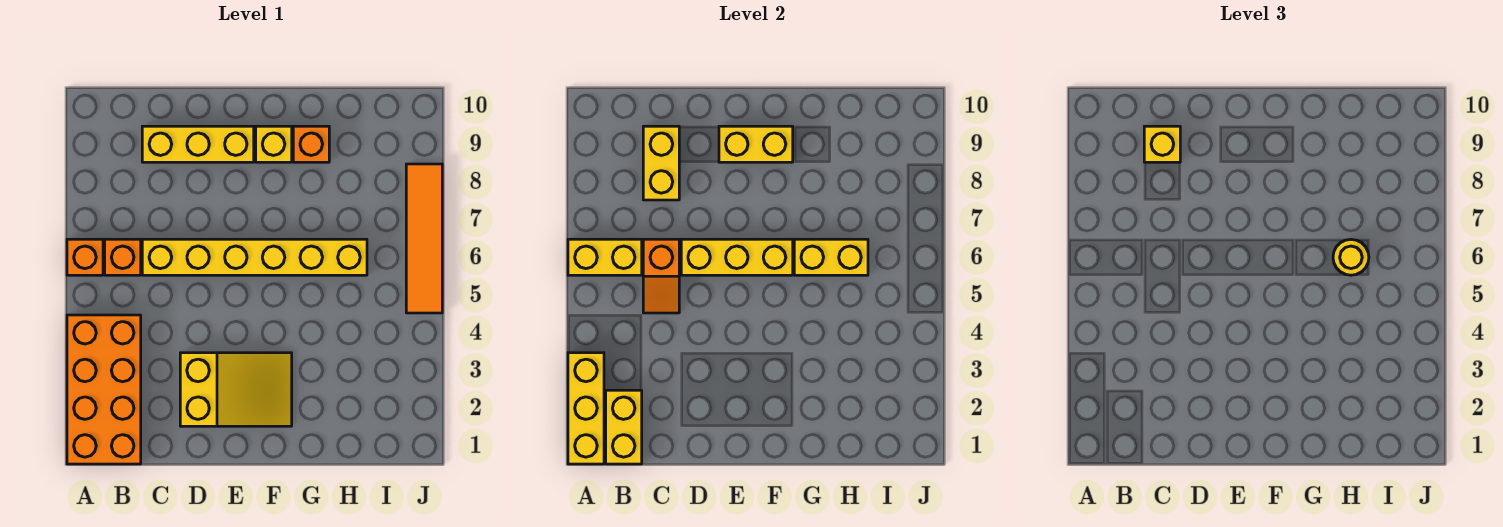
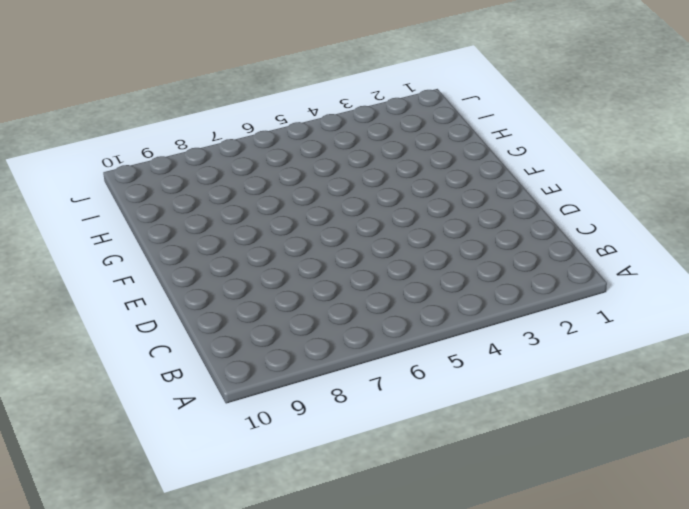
none -> orange brick A1:B4 level 1
none -> orange brick A6 level 1
none -> orange brick B6 level 1

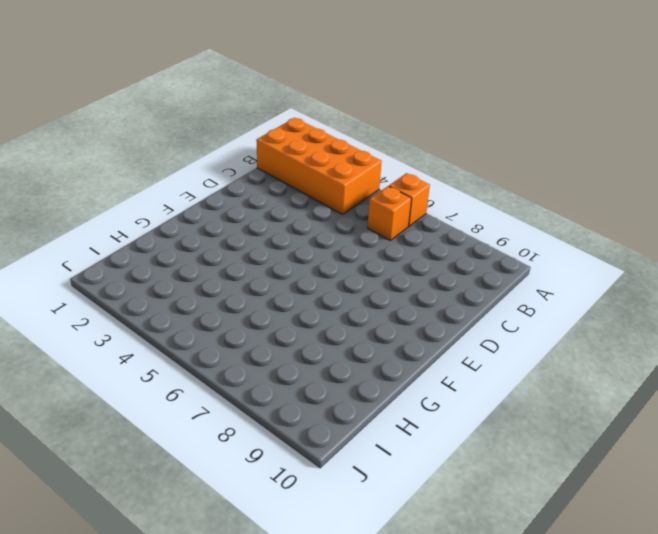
none -> yellow brick C6:H6 level 1
none -> yellow brick C9:E9 level 1
none -> yellow slope D2:F3 level 1 top D

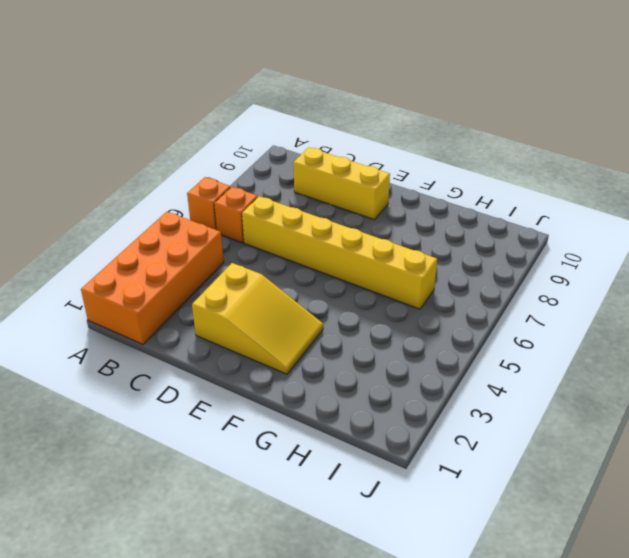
none -> yellow brick F9 level 1
none -> orange brick G9 level 1
none -> orange tile J5:J8 level 1

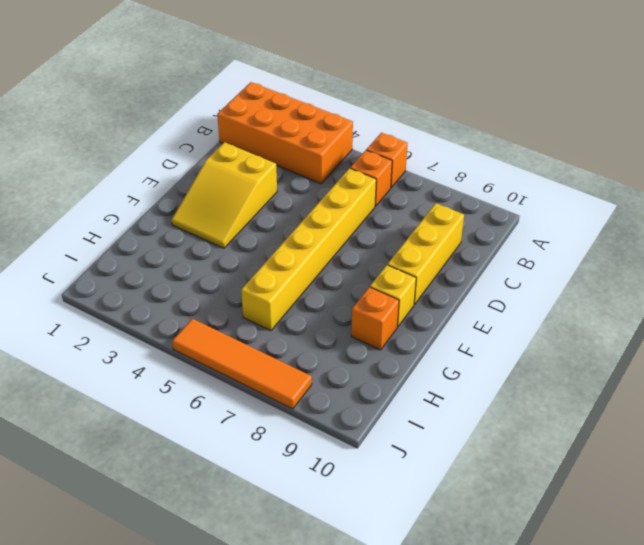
none -> yellow brick A1:A3 level 2
none -> yellow brick A6:B6 level 2
none -> yellow brick B1:B2 level 2

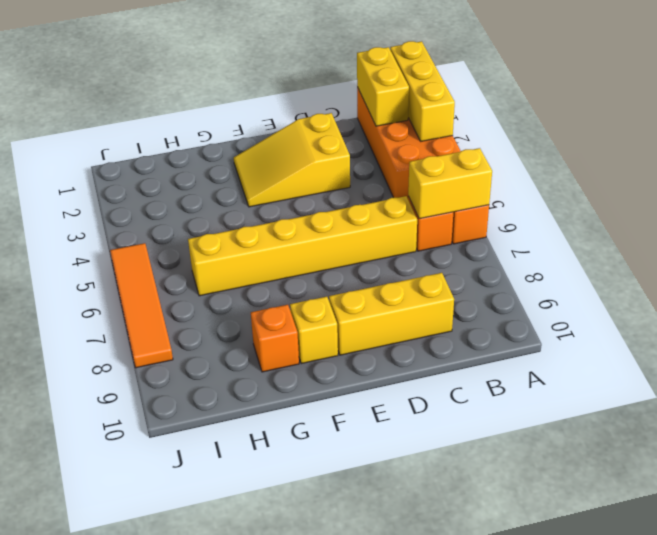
none -> orange slope C5:C6 level 2 top 6
none -> yellow brick C8:C9 level 2
none -> yellow brick D6:F6 level 2

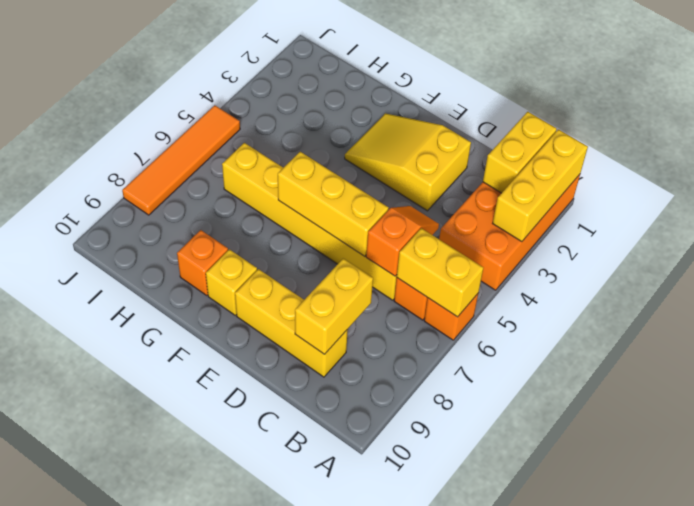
none -> yellow brick E9:F9 level 2
none -> yellow brick G6:H6 level 2
none -> yellow brick C9 level 3

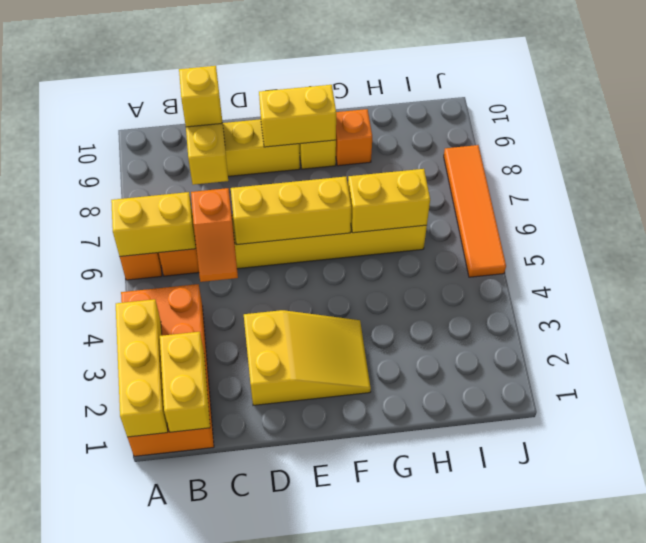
none -> yellow round brick H6 level 3

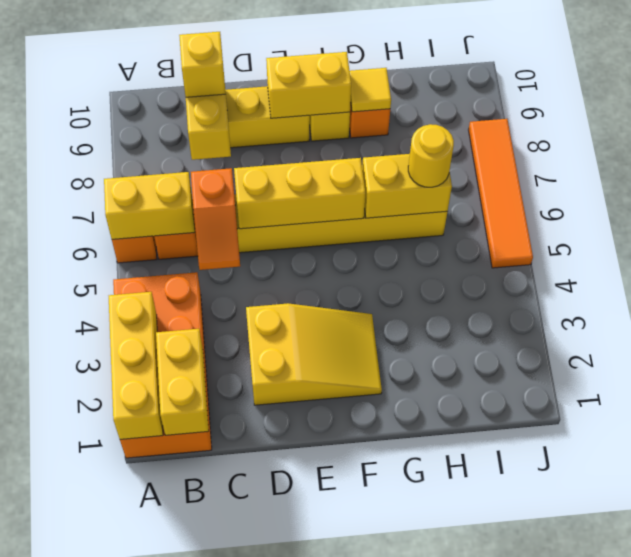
yellow tile G9 level 2 -> none

